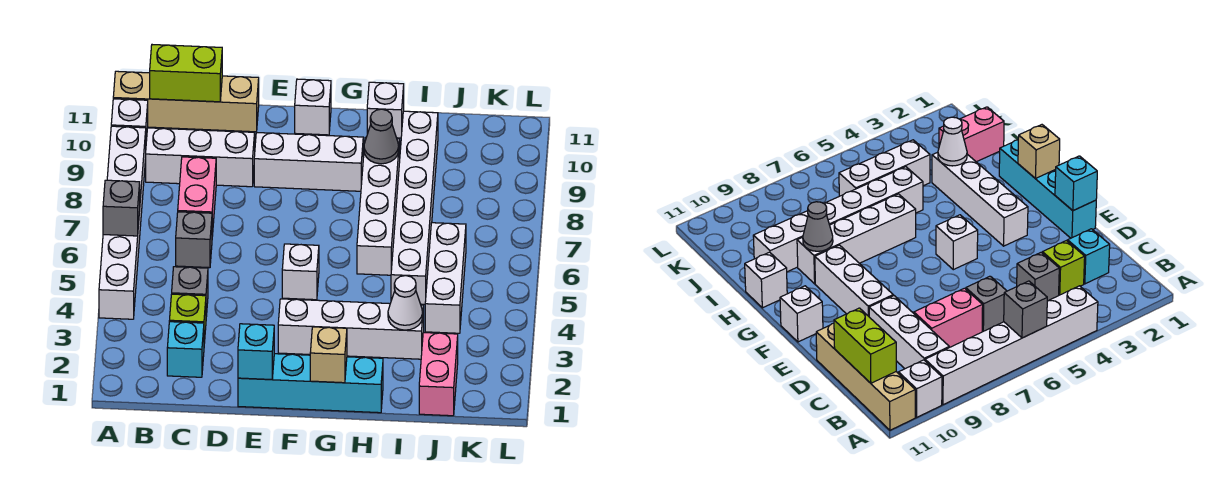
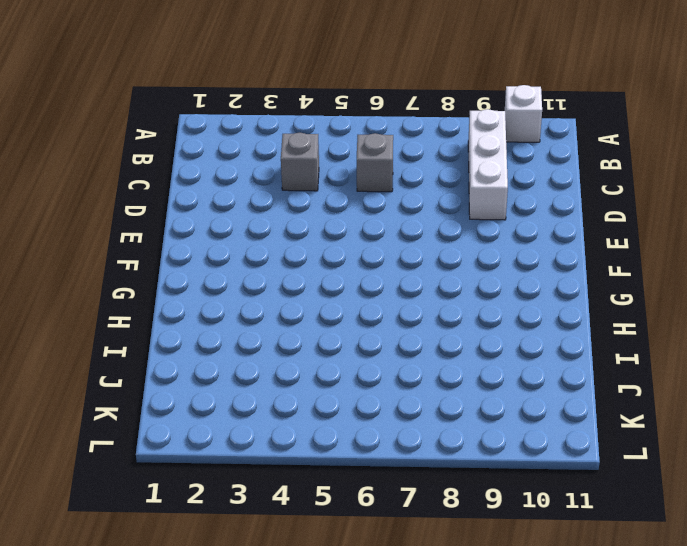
none -> white brick A4:A9 level 1
none -> tan brick A11:D11 level 1
none -> cyan brick C2 level 1

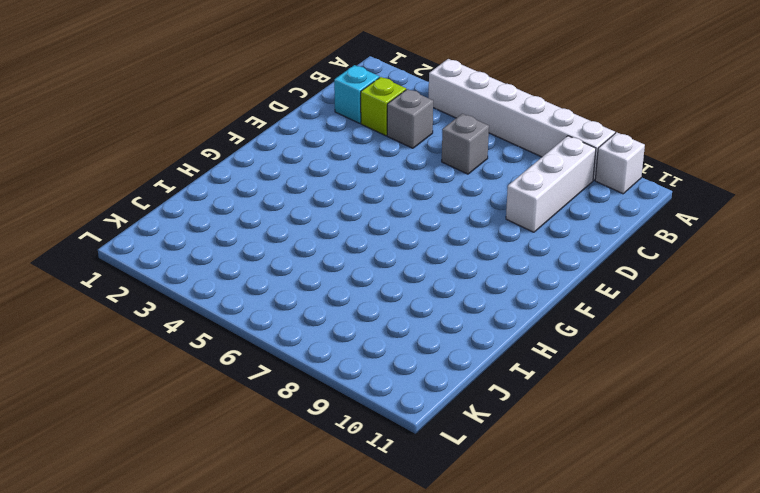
none -> tan brick A11:D11 level 1
none -> pink brick C7:C8 level 1
none -> cyan brick E1:H1 level 1

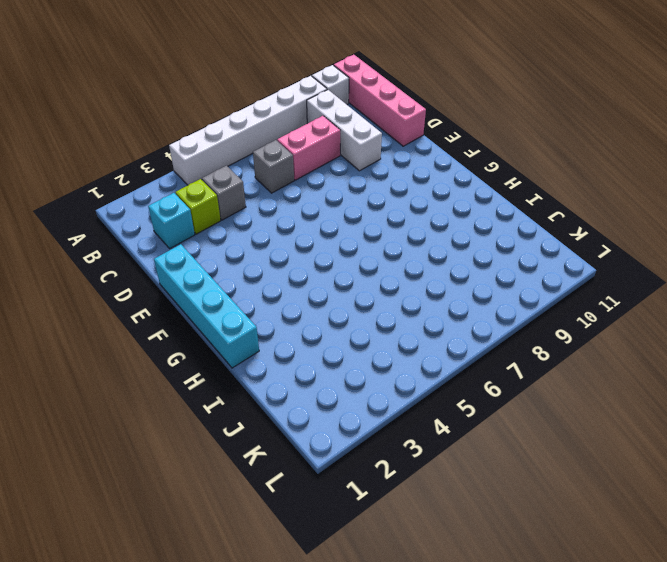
pink brick A11:D11 level 1 -> tan brick A11:D11 level 1
none -> white brick E9:G9 level 1
none -> white brick F3:I3 level 1
none -> white brick F5 level 1

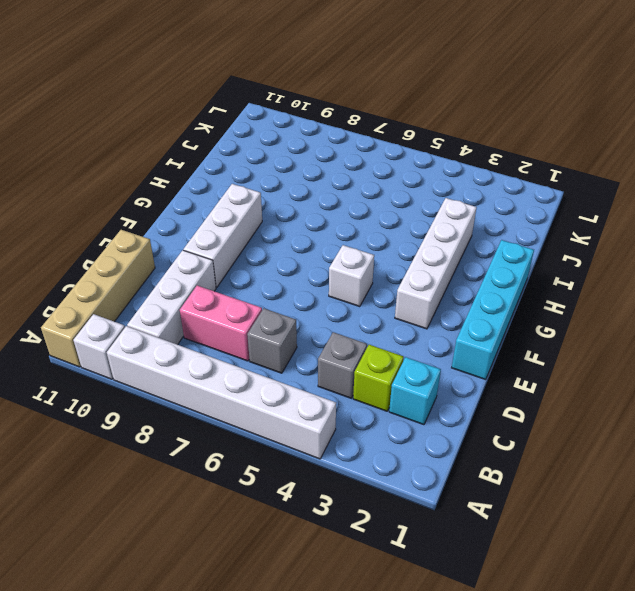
none -> white brick F11 level 1
none -> white brick H6:H9 level 1
none -> white brick H11 level 1

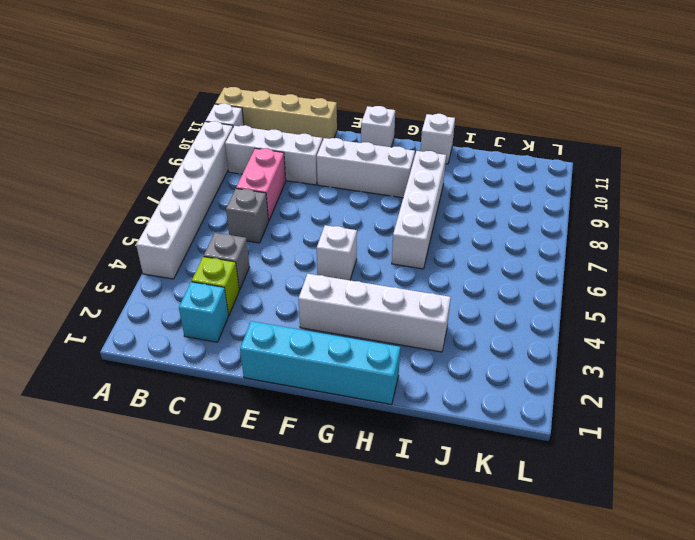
none -> white brick I5:I10 level 1
none -> pink brick J1:J2 level 1
none -> white brick J4:J6 level 1

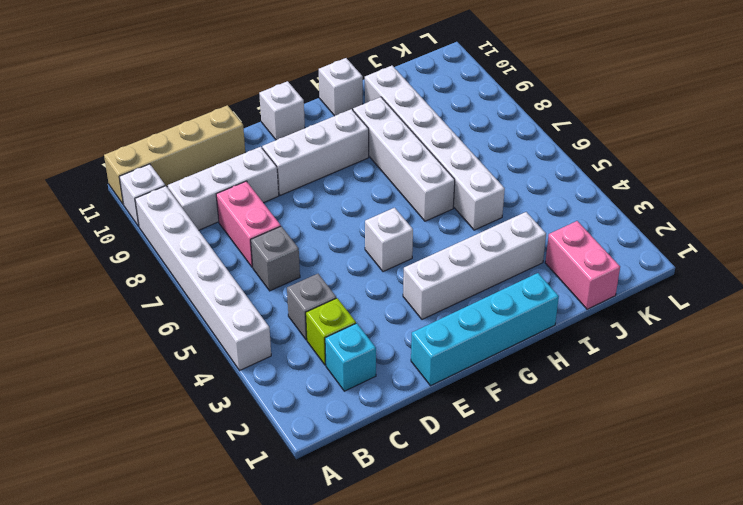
none -> white brick J4:J6 level 1
none -> grey brick A6 level 2
none -> lime brick B11:C11 level 2

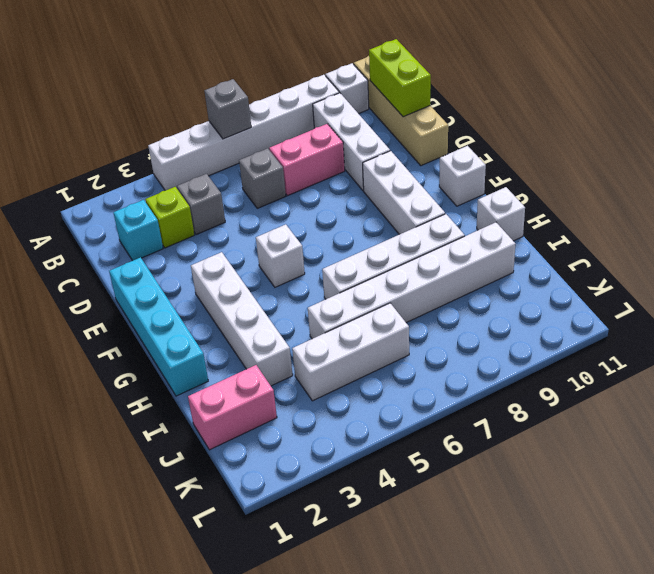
none -> cyan brick E1 level 2
none -> tan brick G1 level 2
none -> grey cone H9 level 2

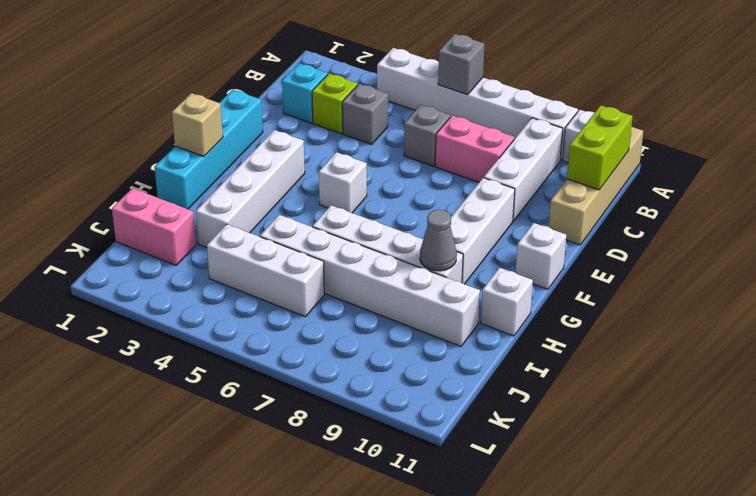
none -> cyan brick E1 level 2
none -> white cone I3 level 2

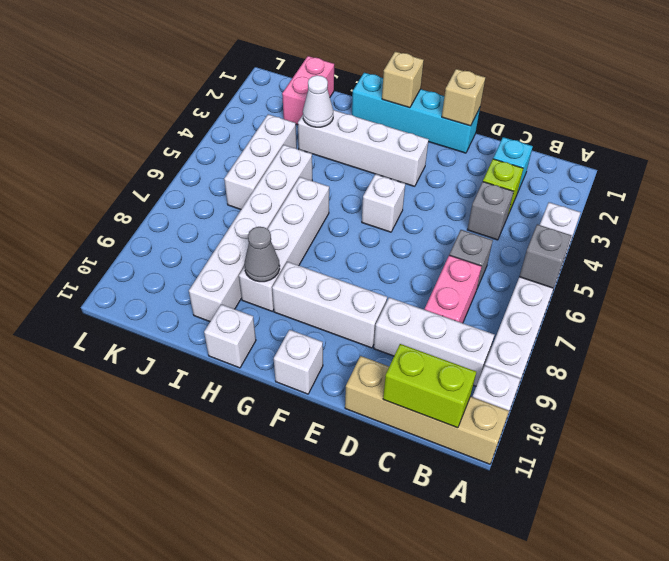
tan brick E1 level 2 -> cyan brick E1 level 2

